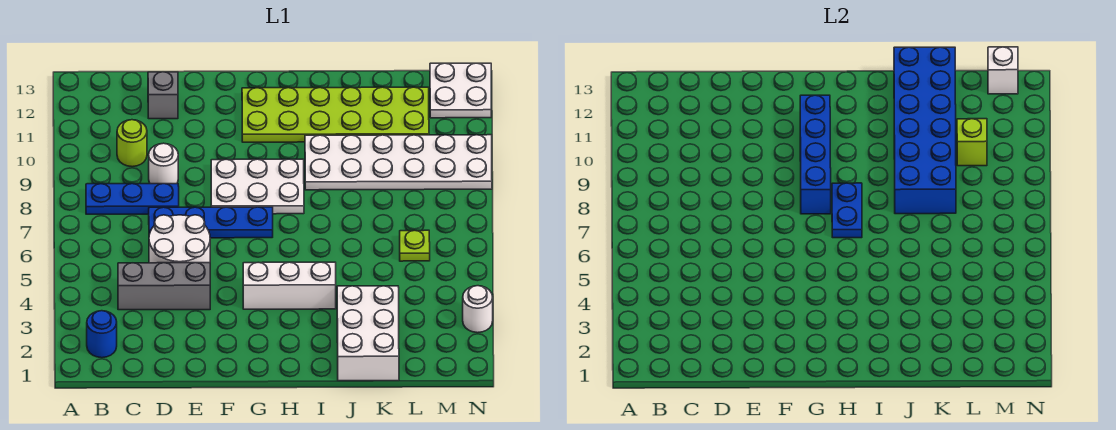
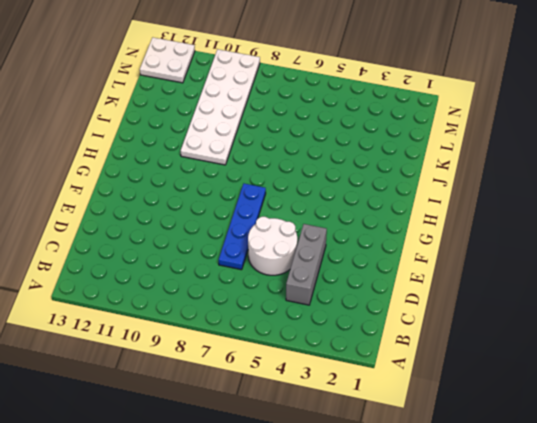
none -> blue round brick B2 level 1
none -> blue plate B8:D8 level 1
none -> lime round brick C10 level 1

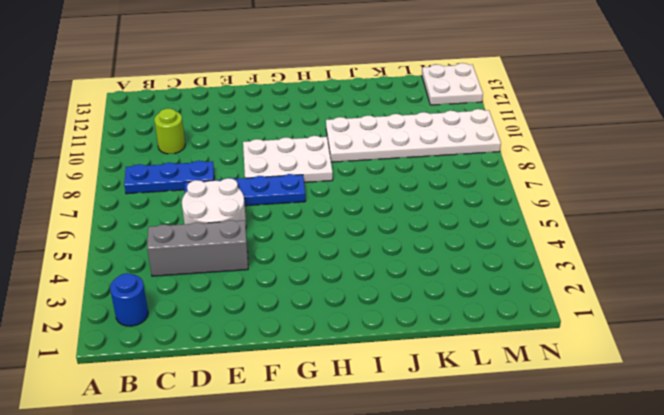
none -> white round brick D9 level 1
none -> grey brick D12 level 1
none -> white brick G4:I4 level 1

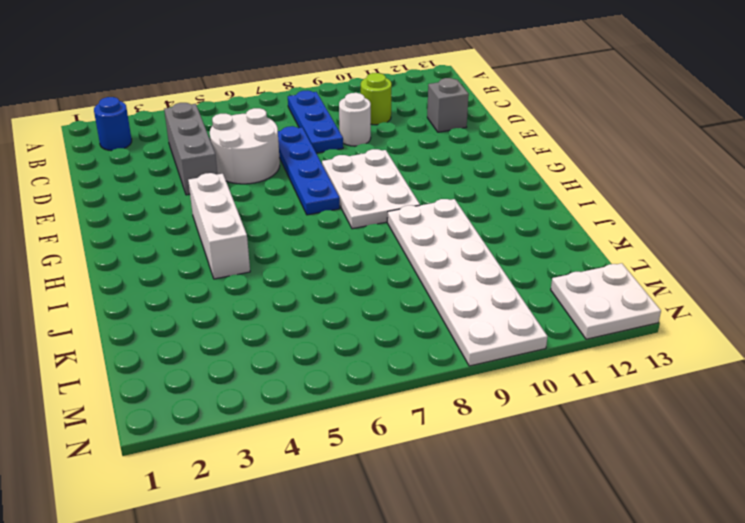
none -> lime plate G11:L12 level 1
none -> white brick J1:K3 level 1
none -> lime plate L6 level 1

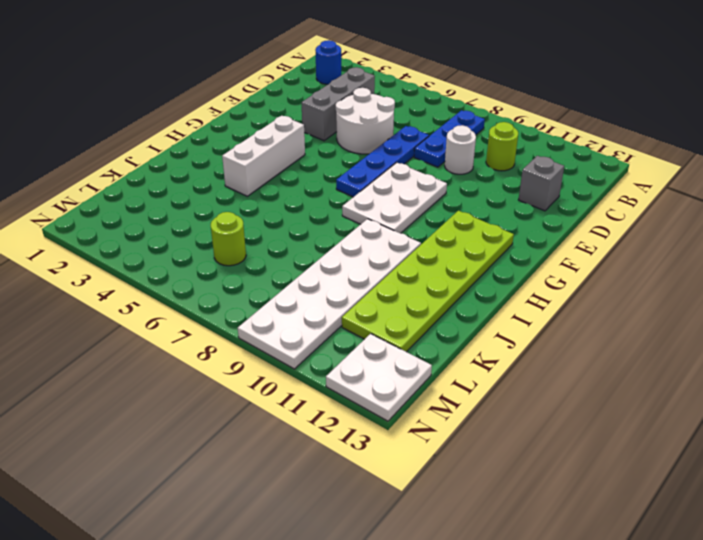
lime round brick L6 level 1 -> lime plate L6 level 1
none -> white brick J1:K3 level 1
none -> white round brick N3 level 1
none -> blue brick G8:G11 level 2

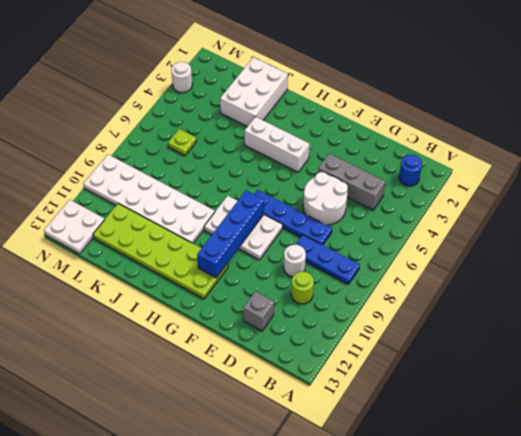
none -> blue plate H7:H8 level 2
none -> blue brick J8:K13 level 2
none -> lime brick L10 level 2

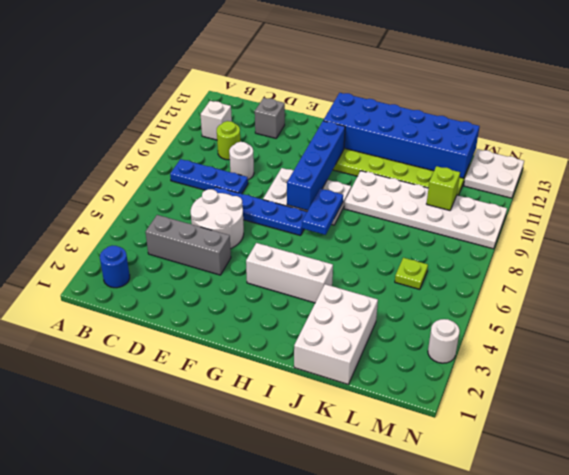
white brick B11 level 1 -> white brick M13 level 2
blue brick G12:L13 level 2 -> blue brick J8:K13 level 2

